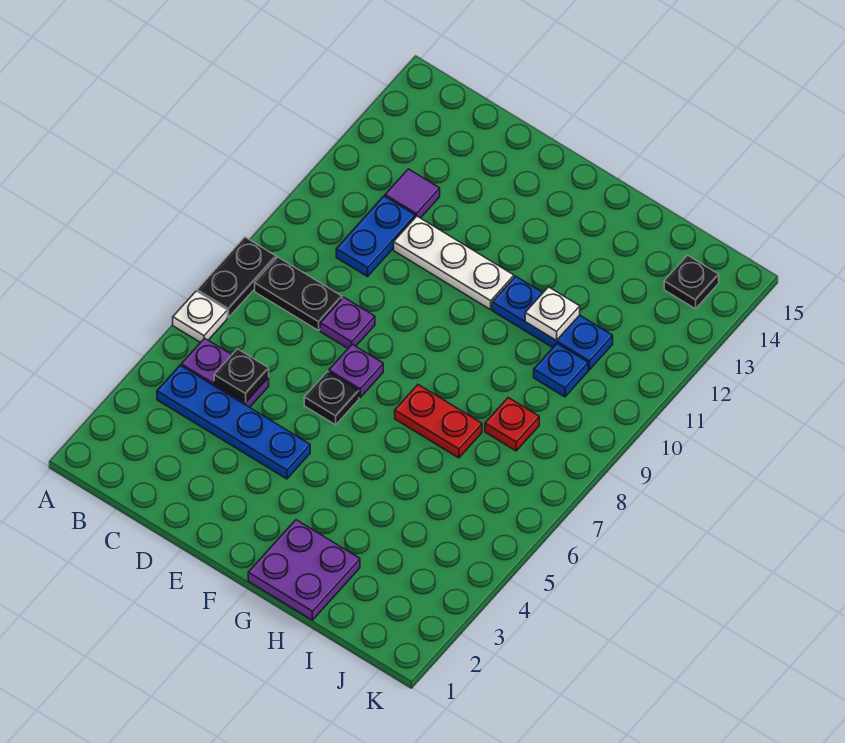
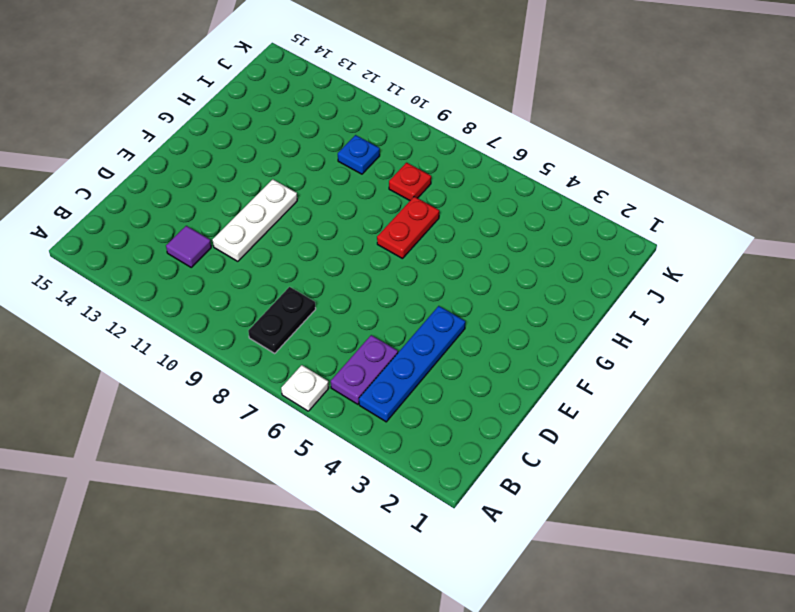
none -> black plate A7:A8 level 1
none -> blue plate C10:C11 level 1
none -> purple plate D8 level 1

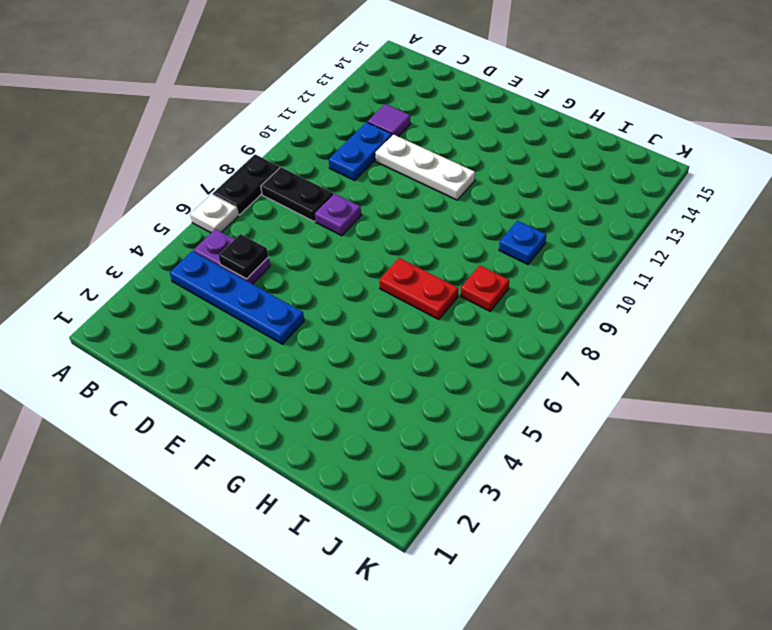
none -> black plate E6 level 1
none -> purple plate E7 level 1
none -> purple plate G1:H2 level 1

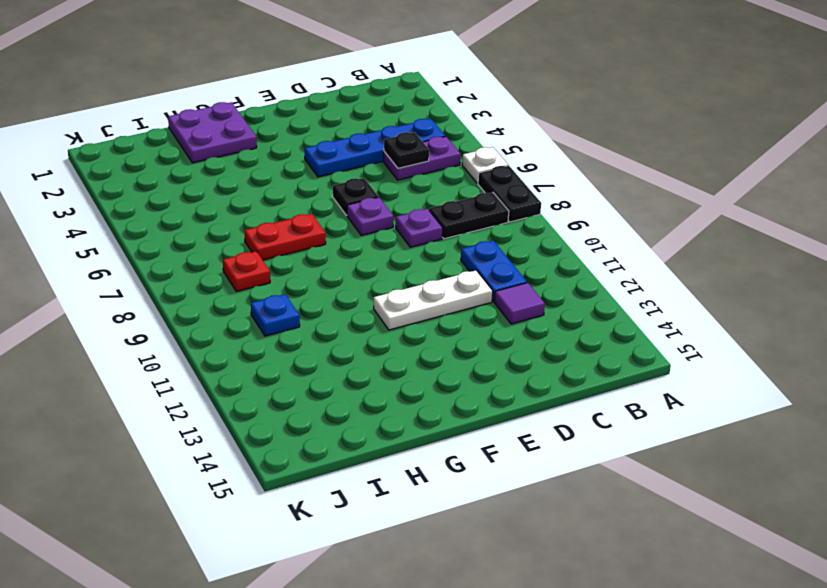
none -> blue plate G11:I11 level 1
none -> black plate J14 level 1
none -> white plate H11 level 2

